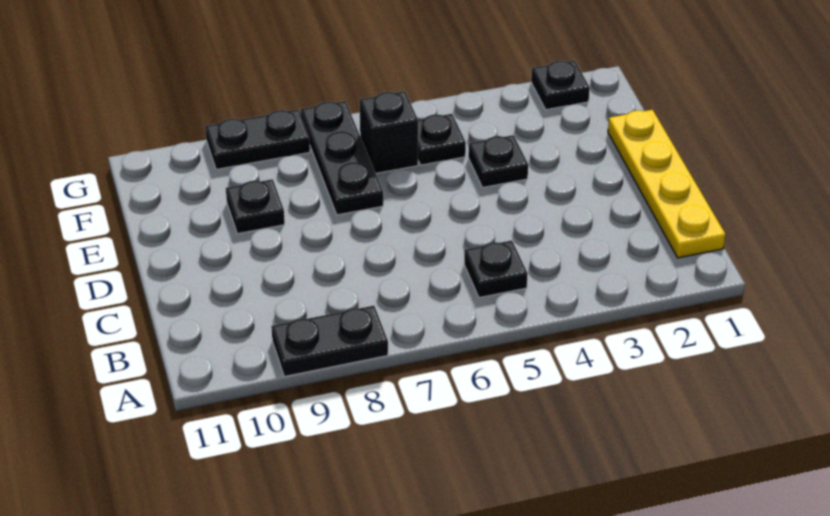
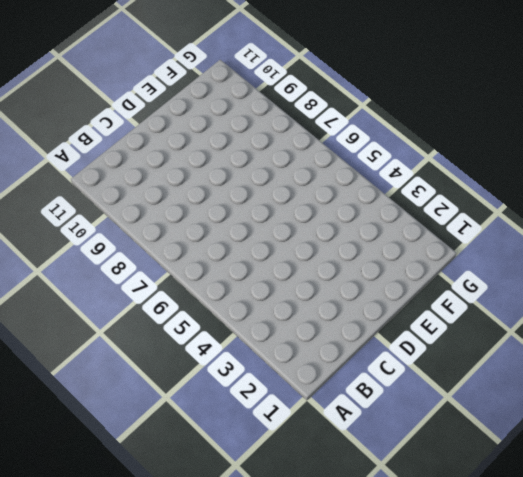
none -> black plate A8:A9 level 1
none -> yellow plate B1:E1 level 1

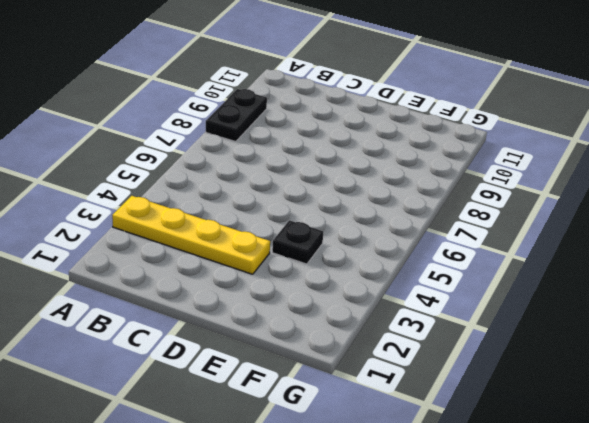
yellow plate A3:D3 level 1 -> yellow plate B1:E1 level 1
none -> black plate B5 level 1
none -> black plate E7:G7 level 1

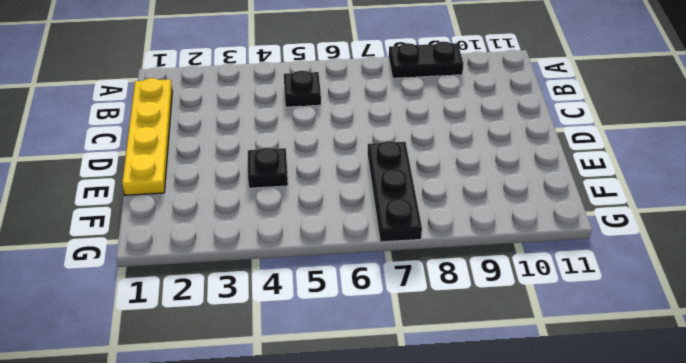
none -> black plate E9 level 1
none -> black plate F5 level 1

